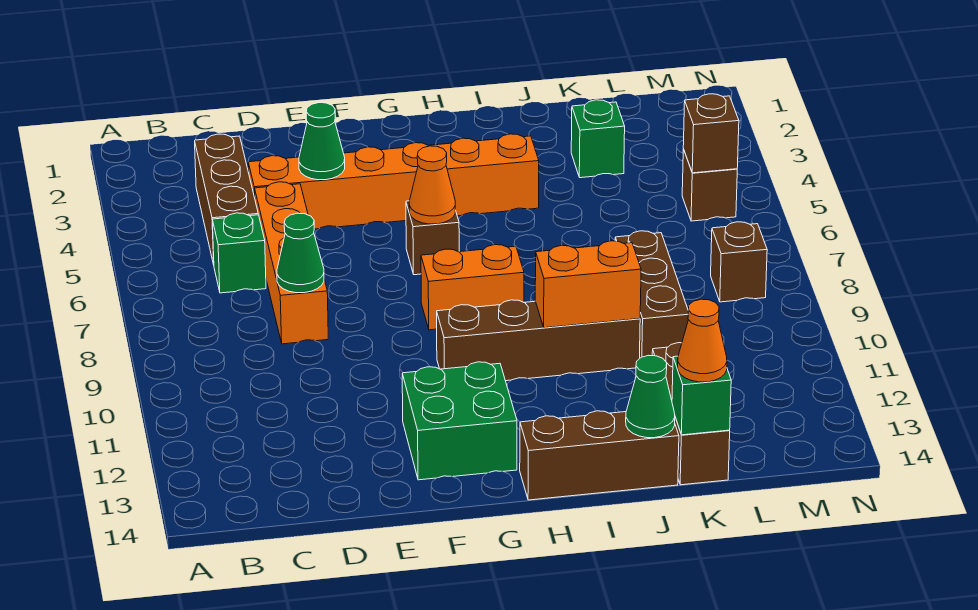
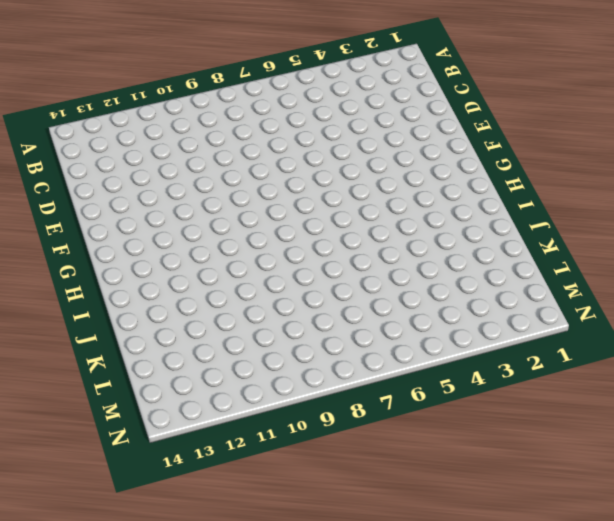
none -> brown brick C3:C5 level 1
none -> green brick C6 level 1
none -> orange brick D4:I4 level 1

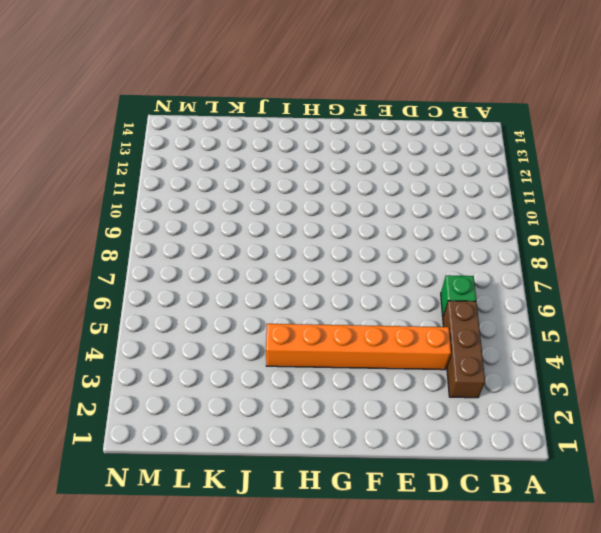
none -> orange brick D5:D8 level 1
none -> green brick F12:G13 level 1
none -> brown brick G6 level 1

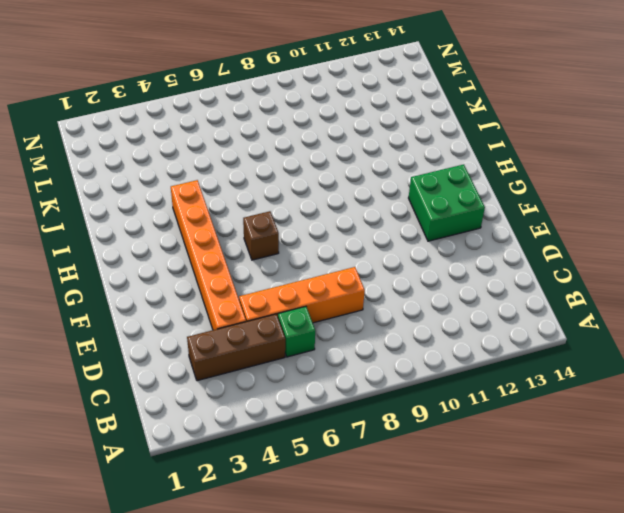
none -> orange brick G8:H8 level 1
none -> brown brick G10:J10 level 1
none -> brown brick H14:J14 level 1

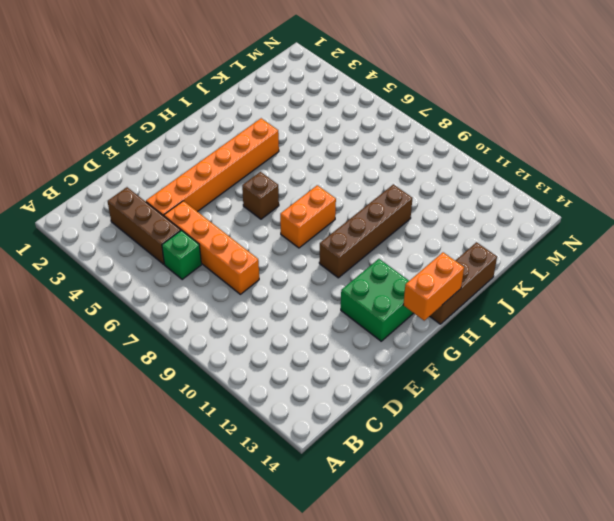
orange brick G14:H14 level 2 -> orange brick I10:J10 level 2
none -> green brick K3 level 1
none -> brown brick K8:K10 level 1
none -> brown brick K12:K14 level 1

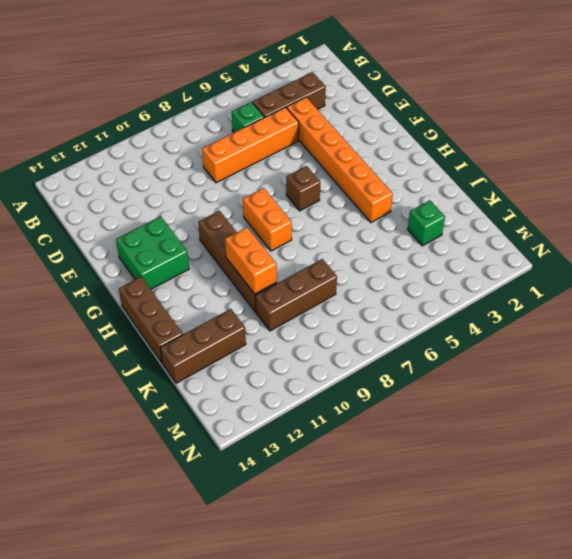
none -> brown brick M5 level 1
none -> brown brick M8 level 1
none -> green cone D8 level 2

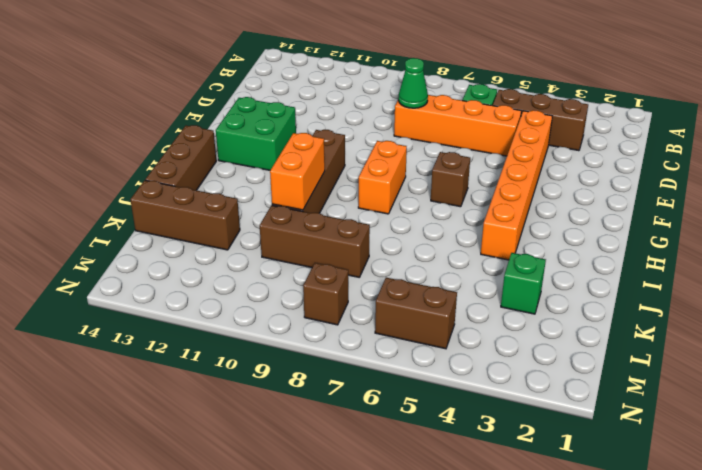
brown brick M5:M6 level 1 -> brown brick M5 level 1
none -> green cone E4 level 2
none -> orange cone G6 level 2
none -> green cone J14 level 2

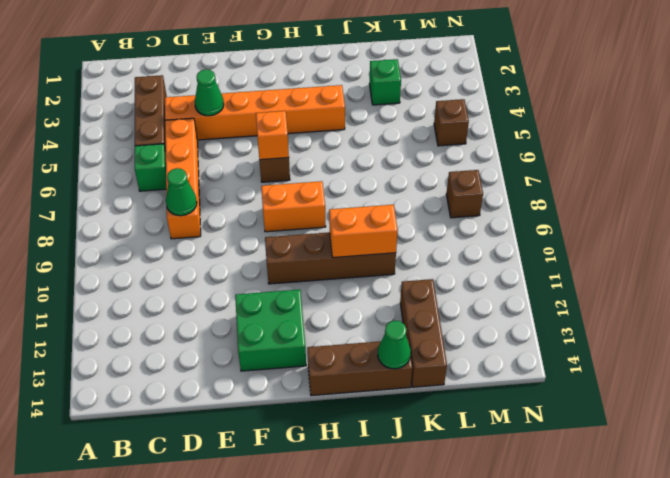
orange brick G6 level 2 -> orange cone G6 level 2
none -> brown brick K8:K10 level 1
none -> green brick K14 level 2
none -> brown brick M5 level 2

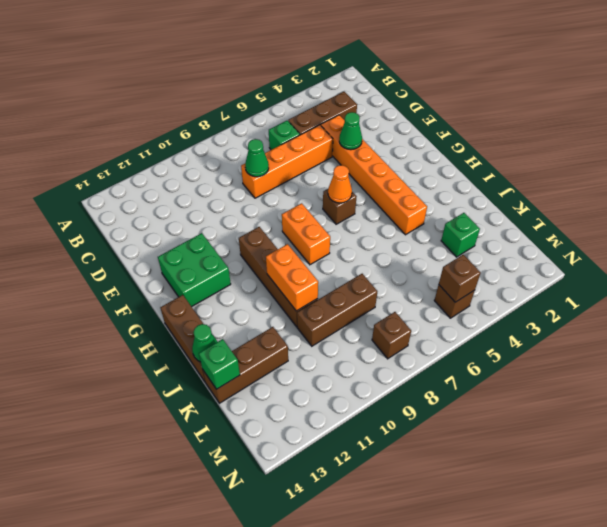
none -> orange cone K14 level 3

